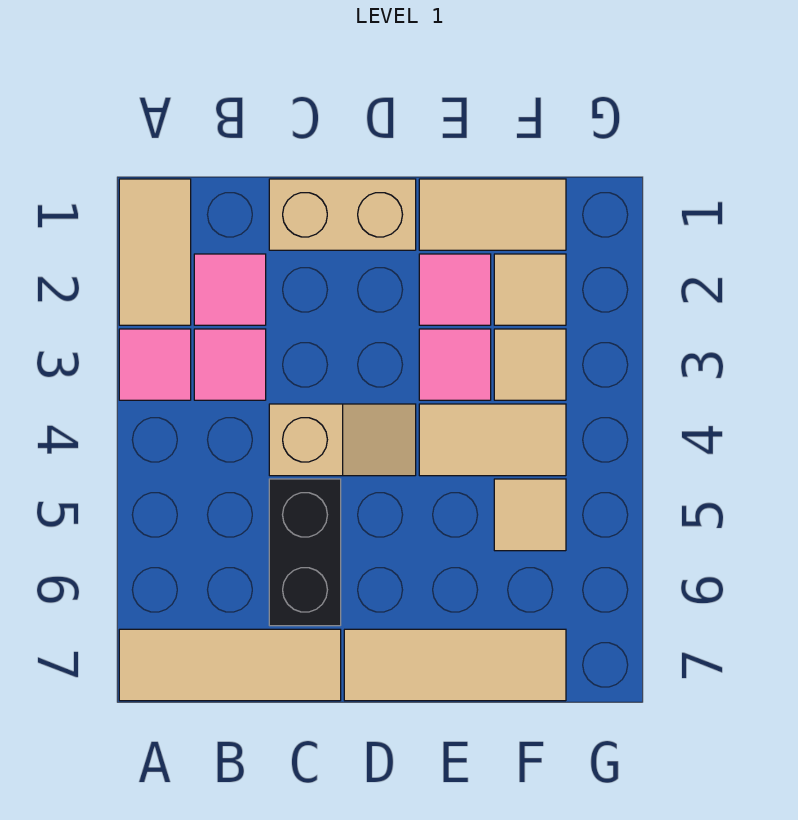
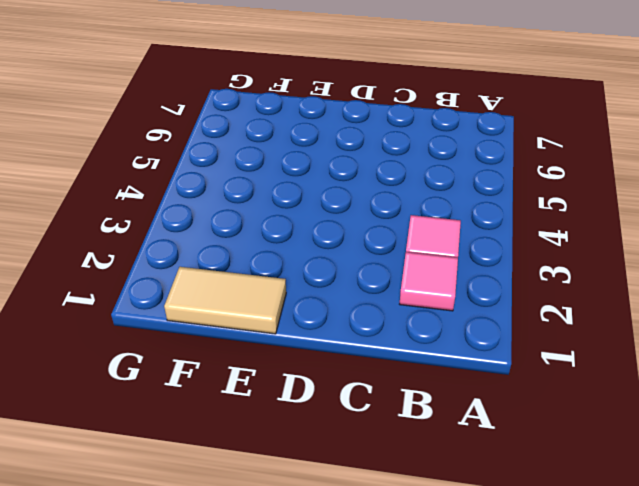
none -> tan tile A1:A2 level 1
none -> pink tile A3 level 1
none -> tan tile A7:C7 level 1

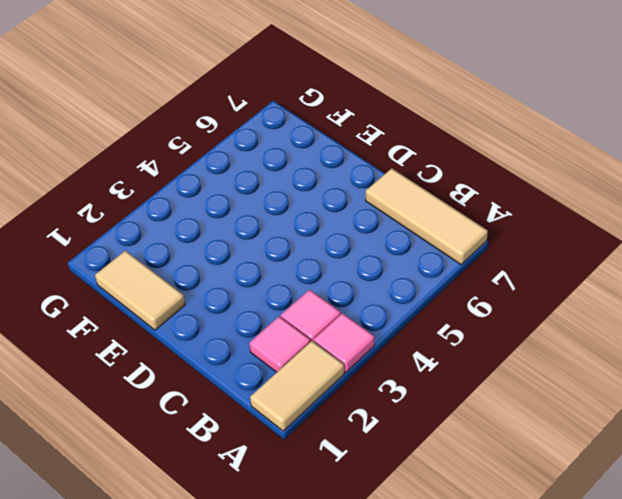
none -> tan brick C1:D1 level 1
none -> tan slope C4:D4 level 1 top C
none -> black brick C5:C6 level 1

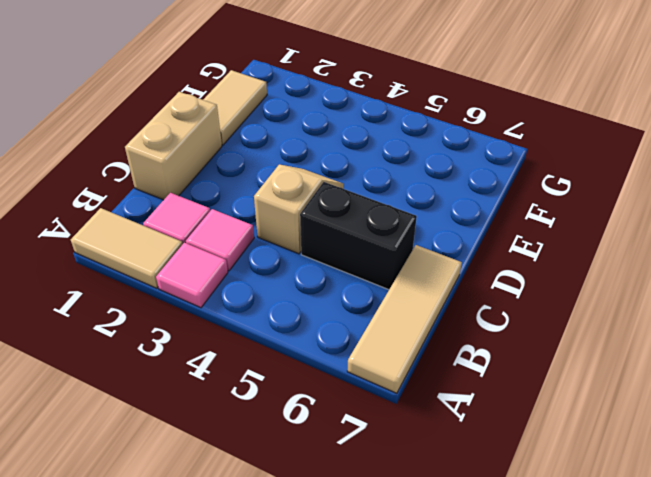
none -> tan tile D7:F7 level 1
none -> pink tile E2 level 1
none -> pink tile E3 level 1

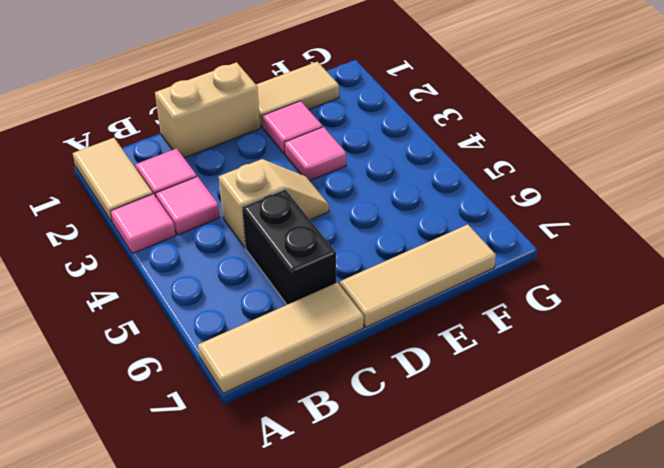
none -> tan tile E4:F4 level 1
none -> tan tile F2 level 1
none -> tan tile F3 level 1

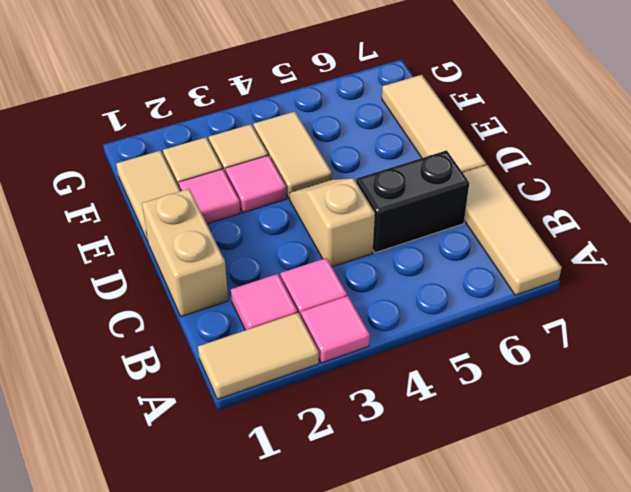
none -> tan tile F5 level 1

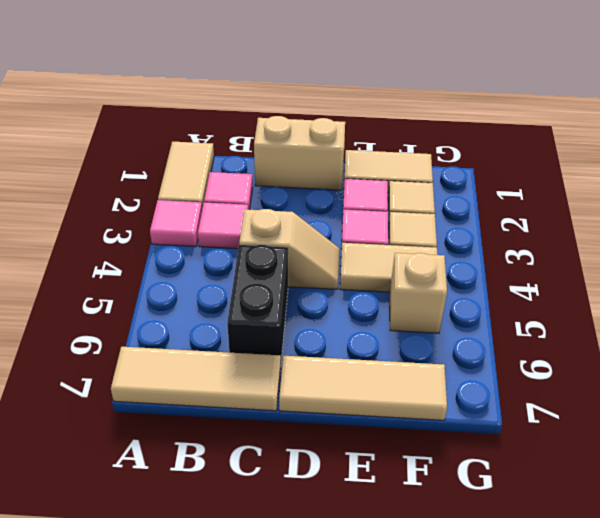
tan brick F5 level 1 -> tan tile F5 level 1

